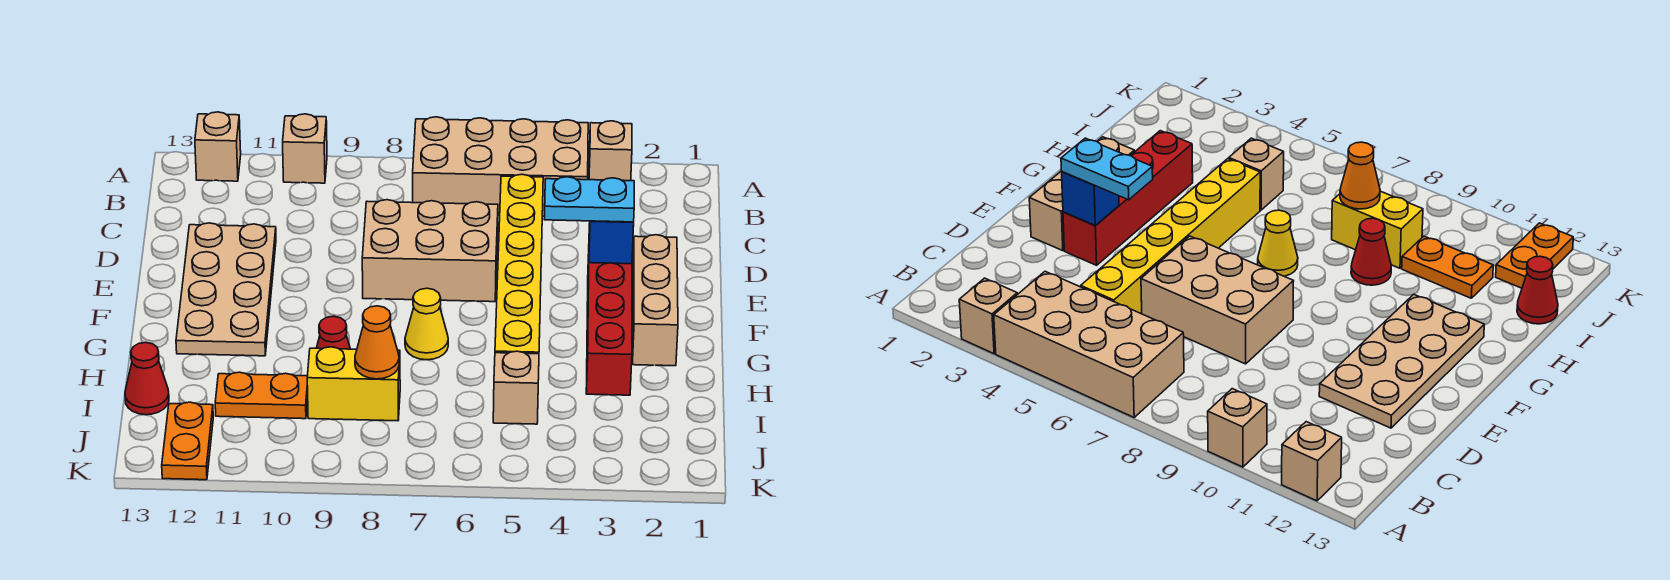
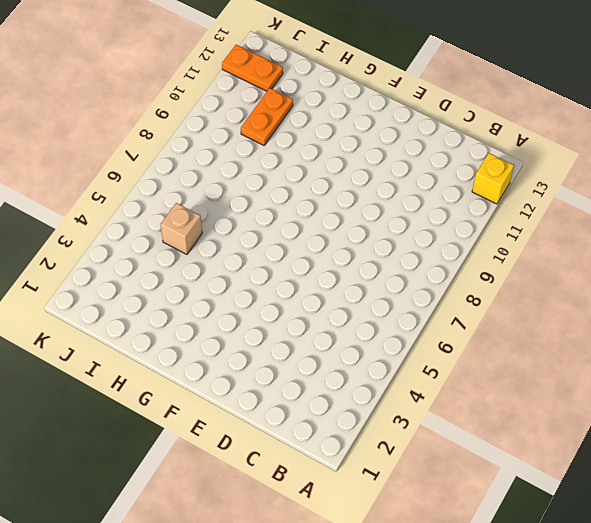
yellow brick A12 level 1 -> tan brick A12 level 1
none -> tan brick A3 level 1
none -> tan brick A4:B7 level 1
none -> tan brick A10 level 1

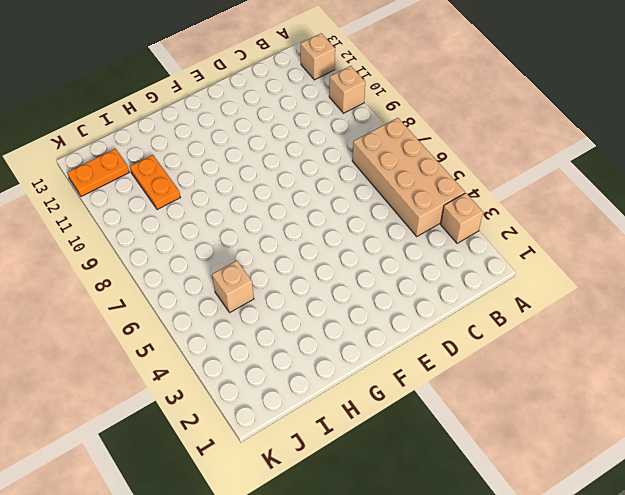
none -> yellow brick C5:H5 level 1
none -> tan brick D6:E8 level 1
none -> tan plate D11:G12 level 1

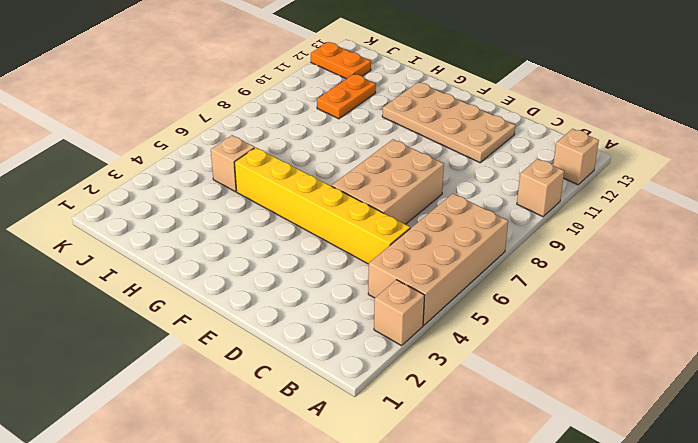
none -> tan brick E2:G2 level 1
none -> red brick E3:H3 level 1
none -> yellow cone G7 level 1

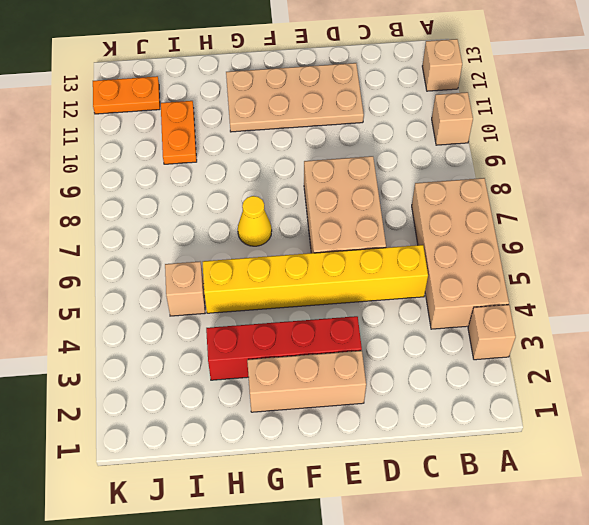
none -> red cone H9 level 1
none -> yellow brick I8:I9 level 1
none -> red cone I13 level 1

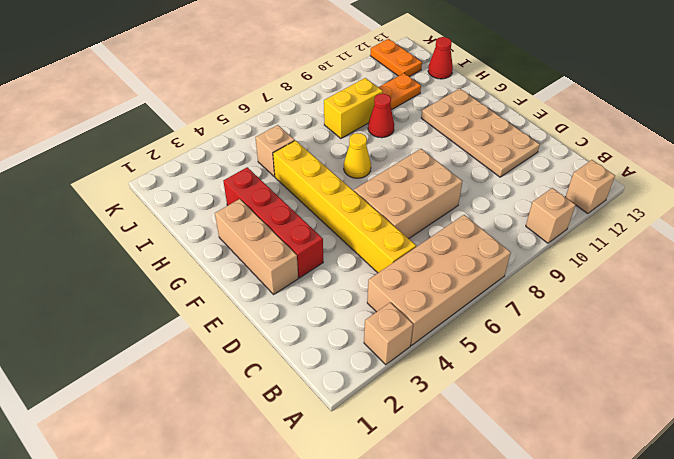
none -> blue brick E3 level 2
none -> orange cone I8 level 2
none -> cyan plate E3:E4 level 3

